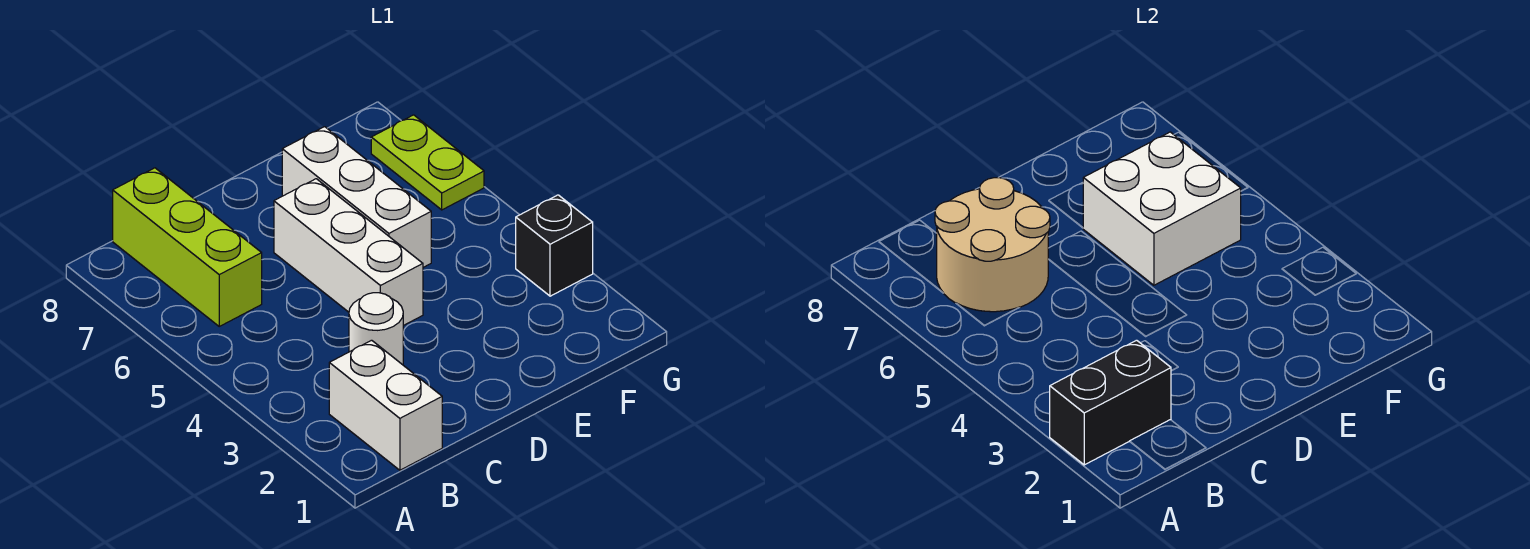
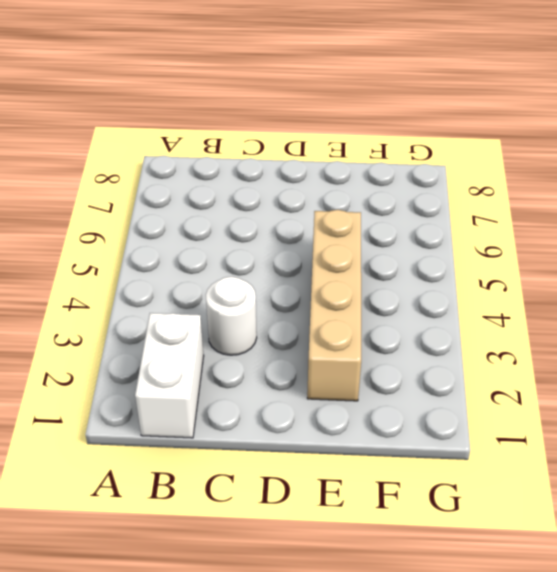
tan brick E2:E5 level 1 -> white brick E5:E7 level 1
none -> lime brick B6:B8 level 1
none -> white brick D4:D6 level 1

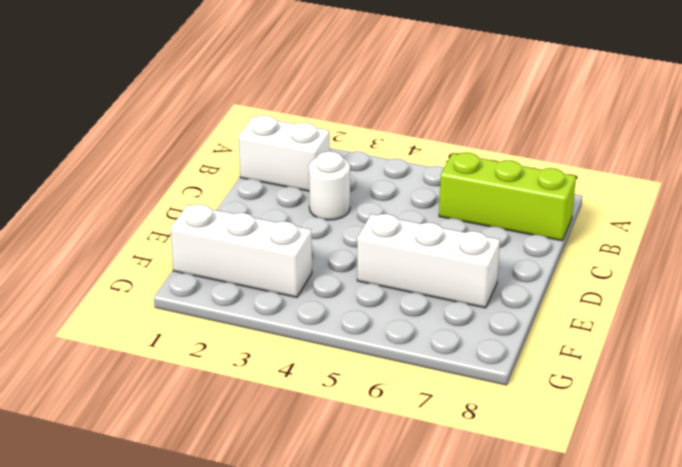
white brick F1:F3 level 1 -> white brick D4:D6 level 1
none -> black brick G3 level 1
none -> lime plate G6:G7 level 1

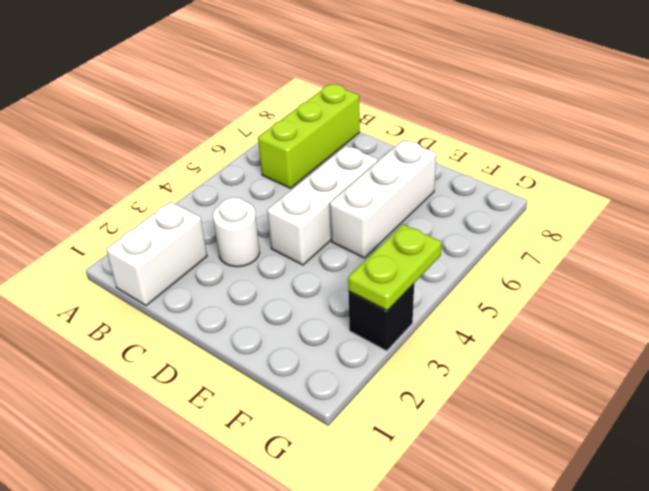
lime plate G3:G4 level 2 -> lime plate G6:G7 level 1
none -> black brick A2:B2 level 2
none -> tan round brick B6:C7 level 2

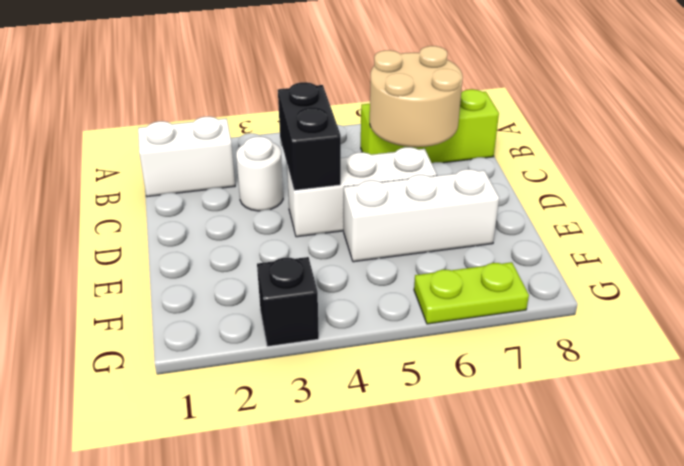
black brick C4:D4 level 2 -> black brick A2:B2 level 2
none -> white brick E5:F6 level 2

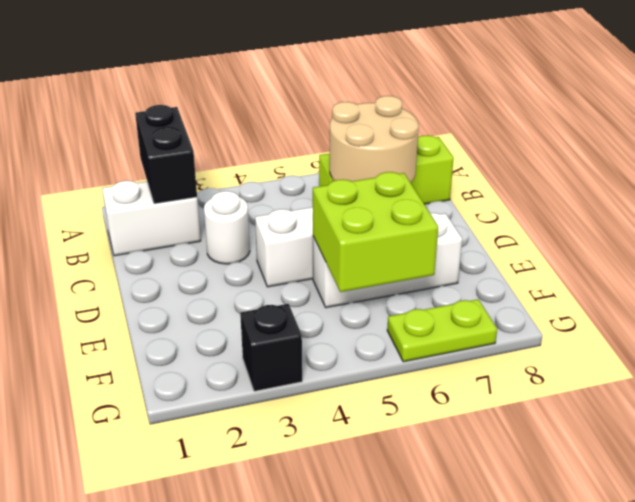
lime brick E5:F6 level 2 -> white brick E5:F6 level 2

